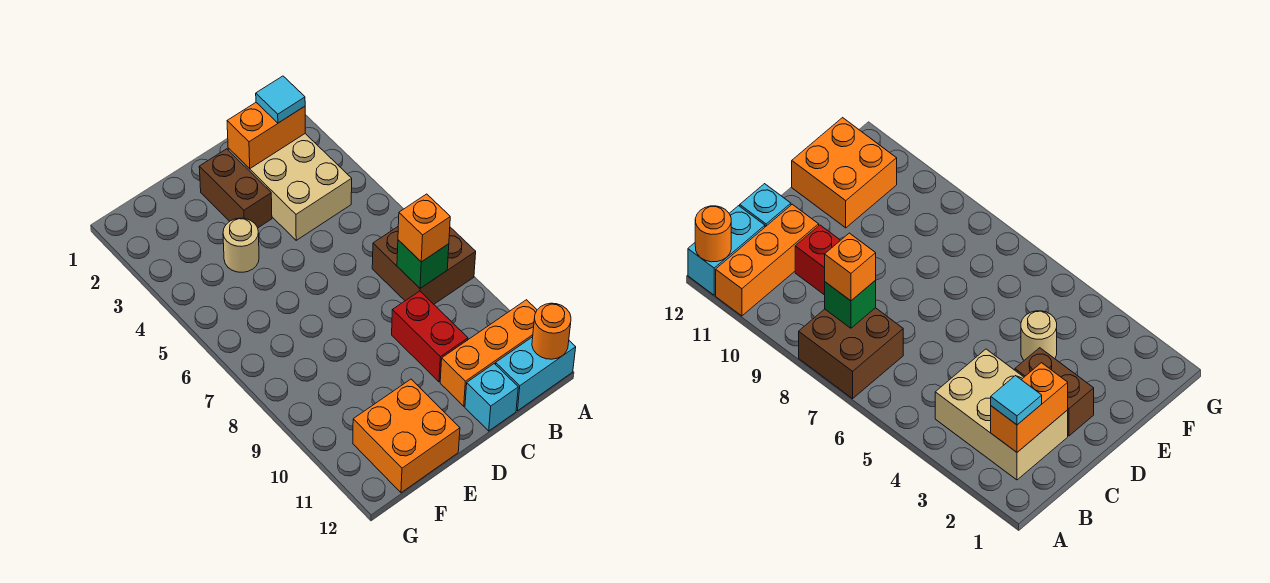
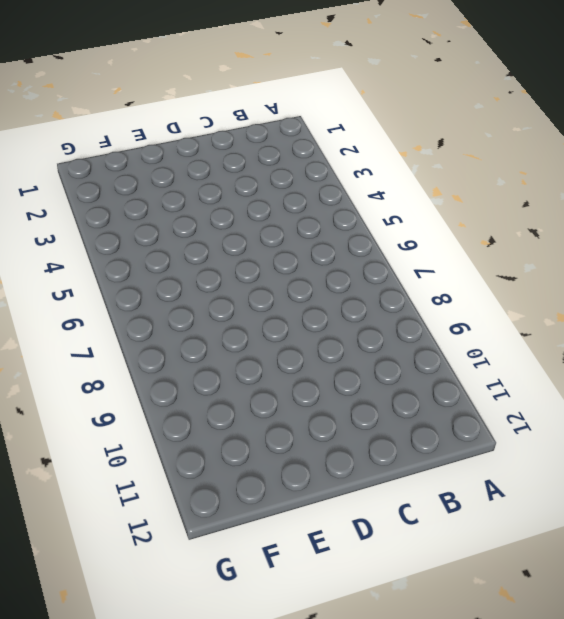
none -> brown brick A7:B8 level 1
none -> orange brick A11:C11 level 1
none -> cyan brick A12:B12 level 1

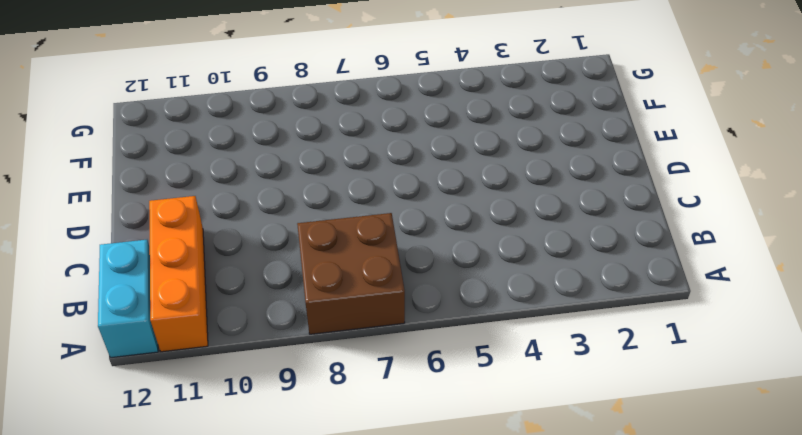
none -> tan brick B2:C4 level 1
none -> red brick C9:C10 level 1
none -> cyan brick C12 level 1

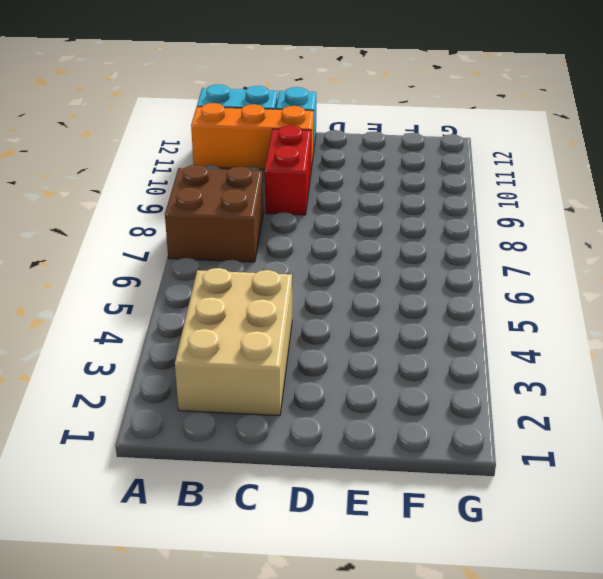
none -> brown brick D2:D3 level 1
none -> tan round brick E4 level 1
none -> orange brick E11:F12 level 1

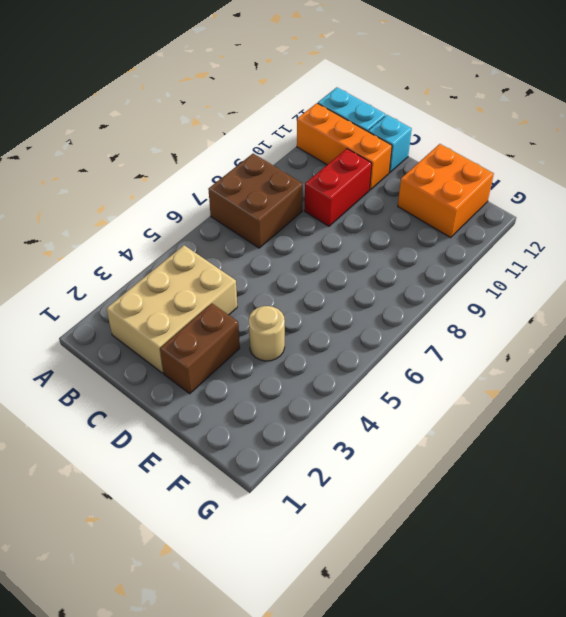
none -> orange round brick A12 level 2
none -> orange brick B2:C2 level 2
none -> green brick B8 level 2

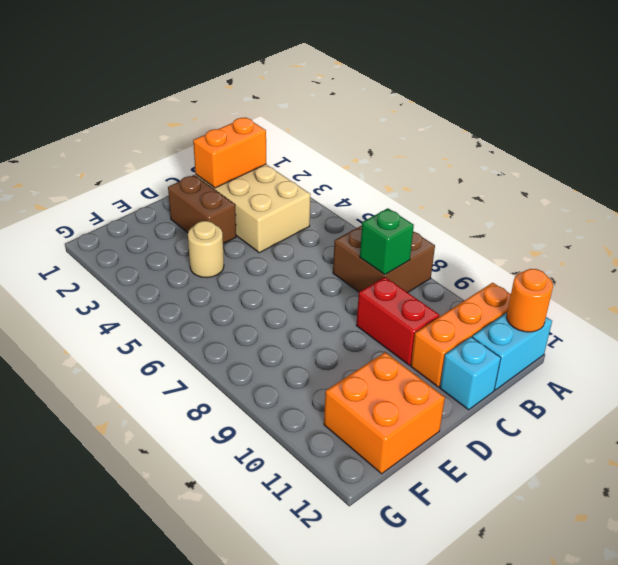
none -> cyan tile B2 level 3
none -> orange brick B8 level 3

